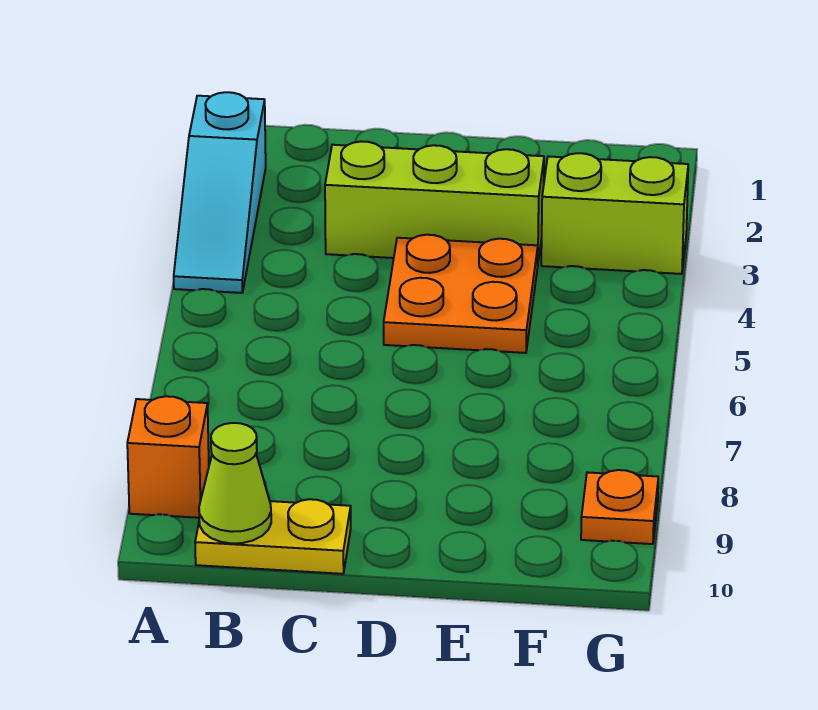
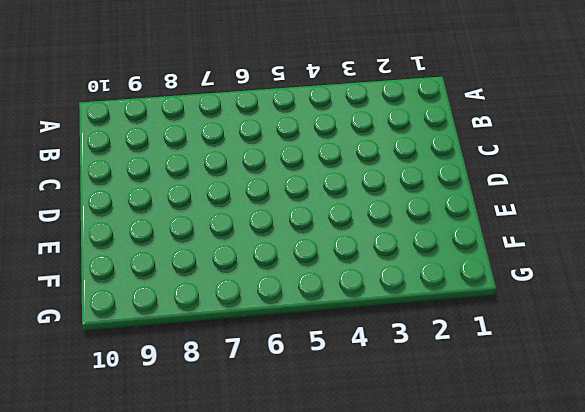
none -> cyan slope A2:A4 level 1 top 2
none -> orange brick A9 level 1

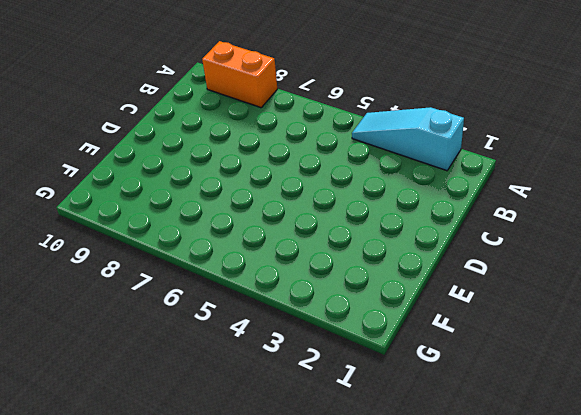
orange brick A8:A9 level 1 -> orange brick A9 level 1
none -> yellow plate B10:C10 level 1
none -> lime brick C3:E3 level 1

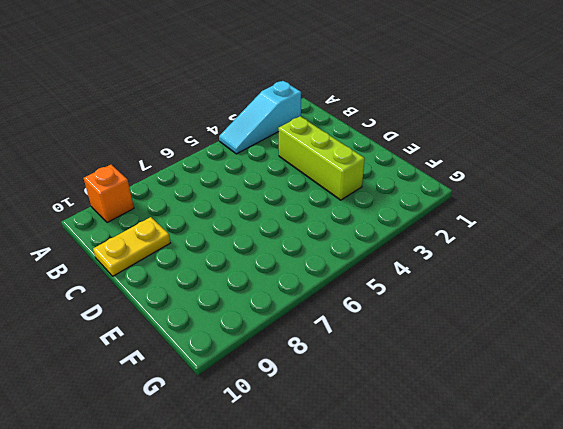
yellow plate C9:C10 level 1 -> yellow plate B10:C10 level 1
none -> orange plate D4:E5 level 1
none -> lime brick F3:G3 level 1

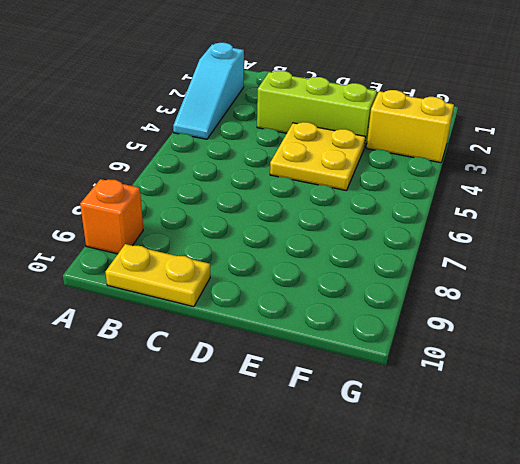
yellow plate D4:E5 level 1 -> orange plate D4:E5 level 1
yellow brick F3:G3 level 1 -> lime brick F3:G3 level 1
none -> orange plate G9 level 1
none -> lime cone B10 level 2

